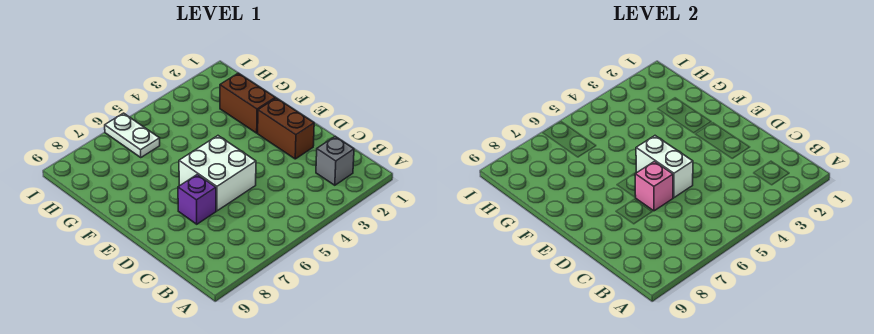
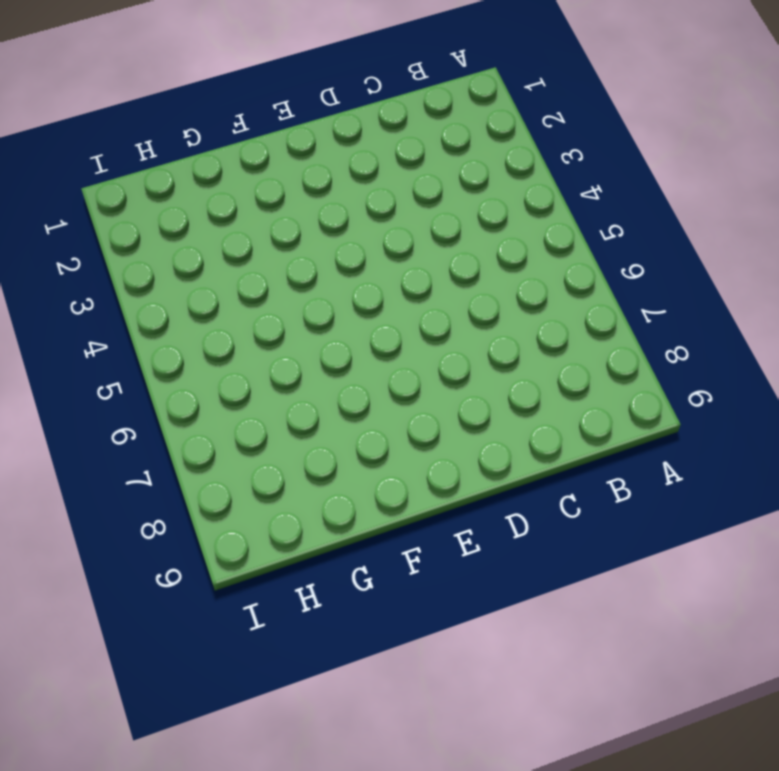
none -> grey brick B2 level 1
none -> brown brick D2:E2 level 1

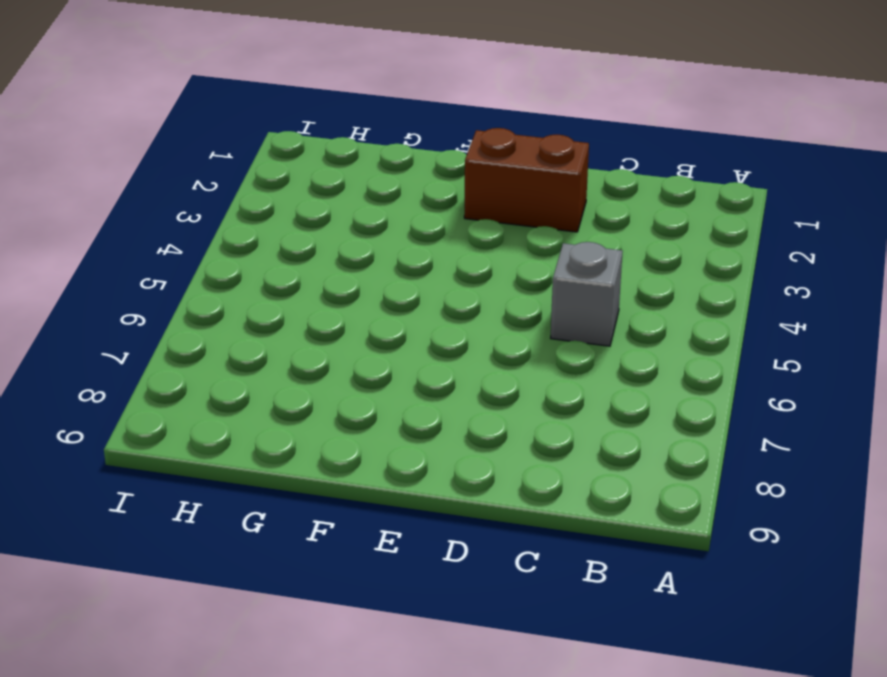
grey brick C5 level 1 -> grey brick B2 level 1
none -> white brick D5:E6 level 1
none -> purple brick D7 level 1

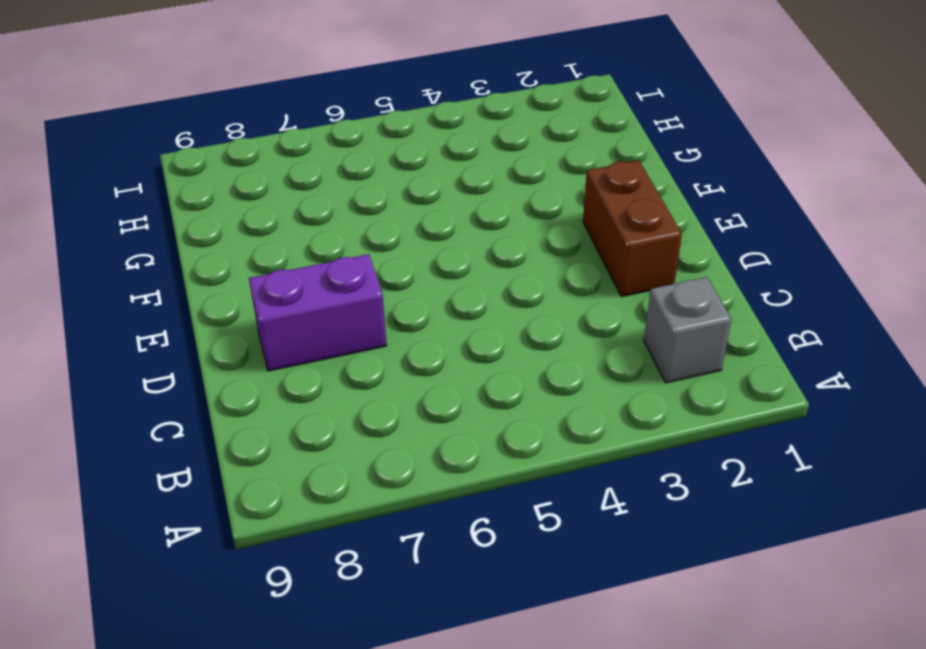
purple brick D7:D8 level 1 -> purple brick D7 level 1
none -> white brick D5:E6 level 1
none -> brown brick F2:G2 level 1

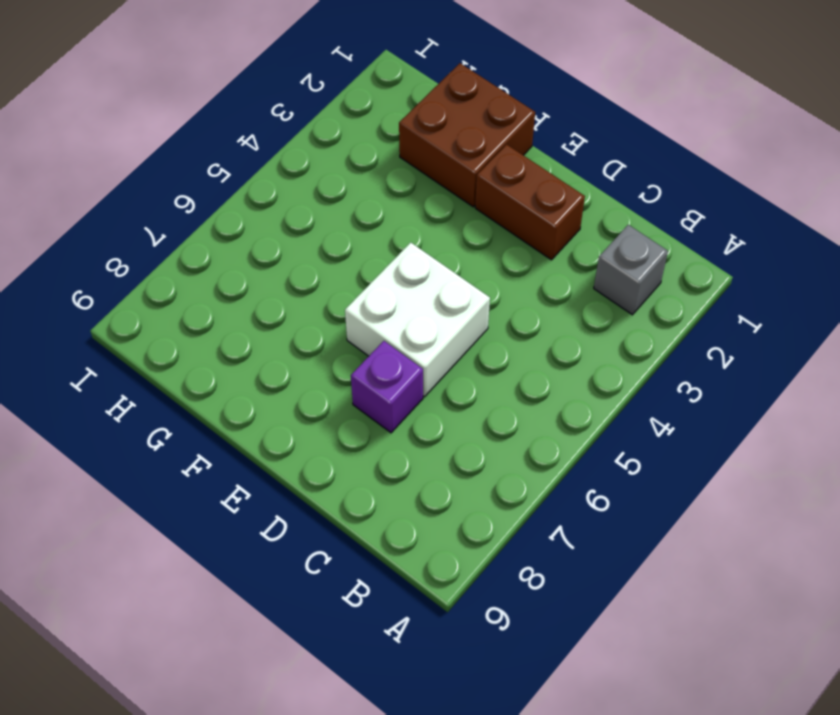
brown brick F1:G2 level 1 -> brown brick F2:G2 level 1
none -> white plate H6:I6 level 1
none -> white brick D5:E5 level 2

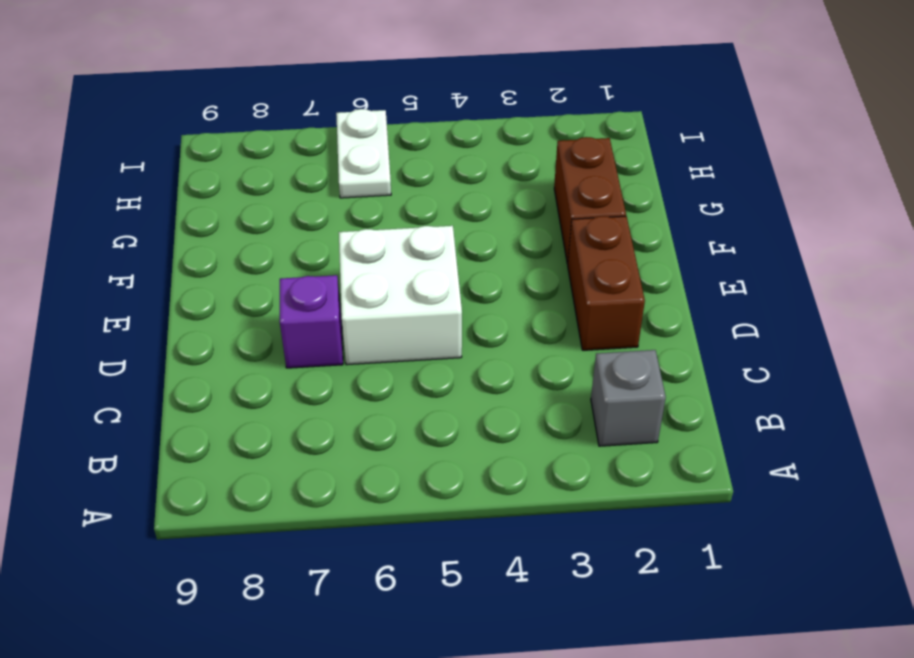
none -> white brick D5:E5 level 2
none -> pink brick D6 level 2

